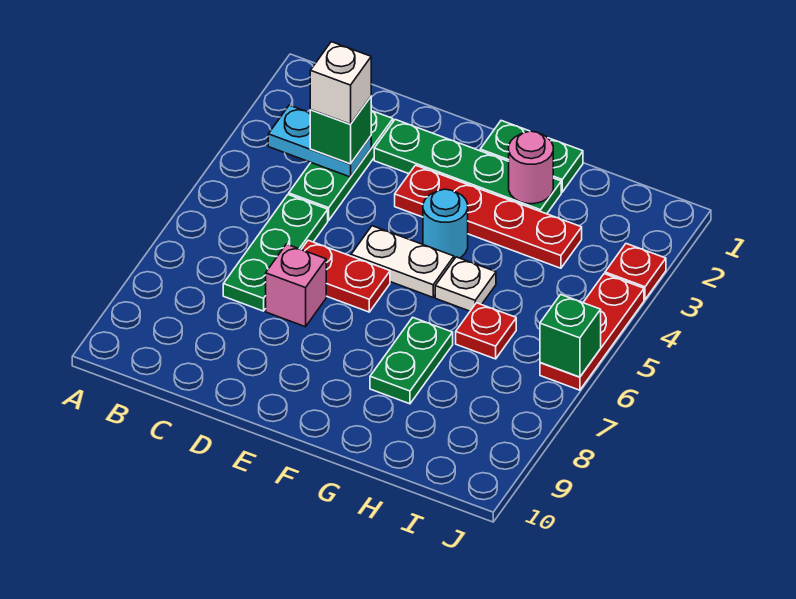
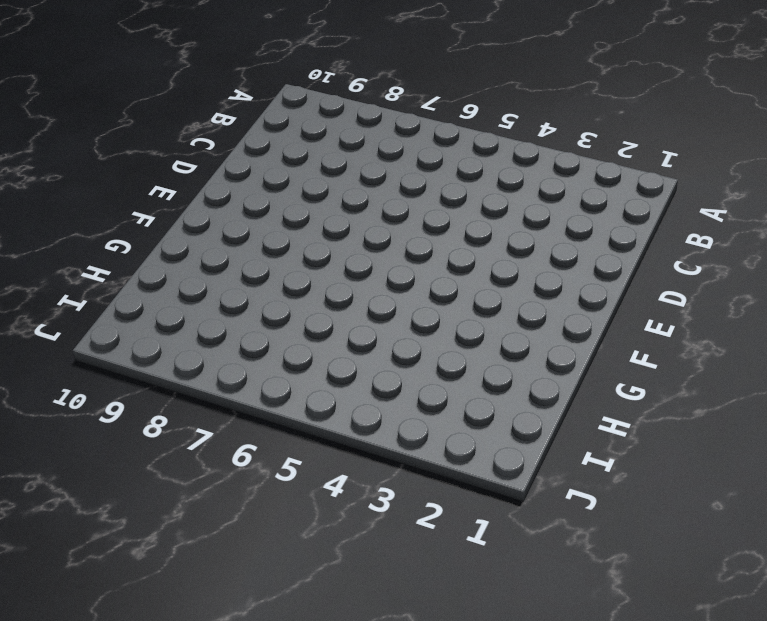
none -> green plate C2:C4 level 1
none -> green plate C5:C7 level 1
none -> green plate D2:G2 level 1

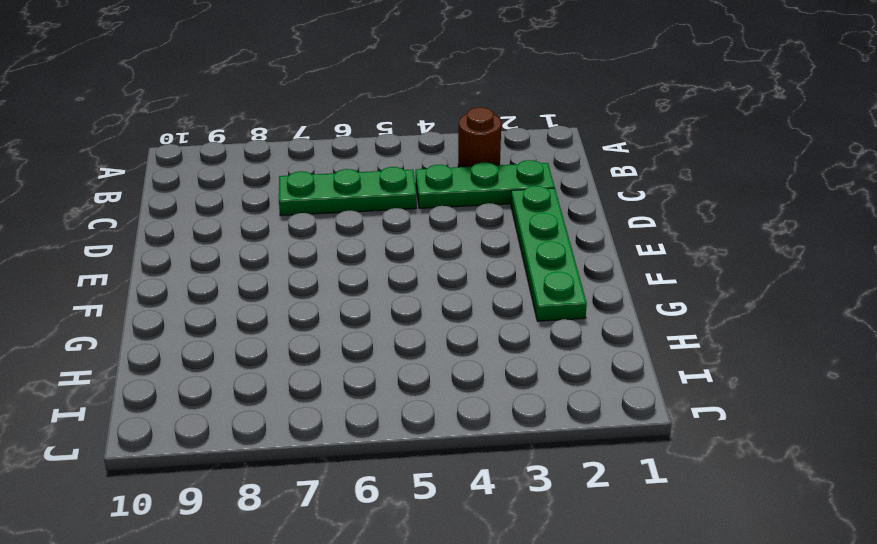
brown round brick B3 level 1 -> none
none -> red plate D6:E6 level 1
none -> pink brick D7 level 1
none -> red plate E3:H3 level 1

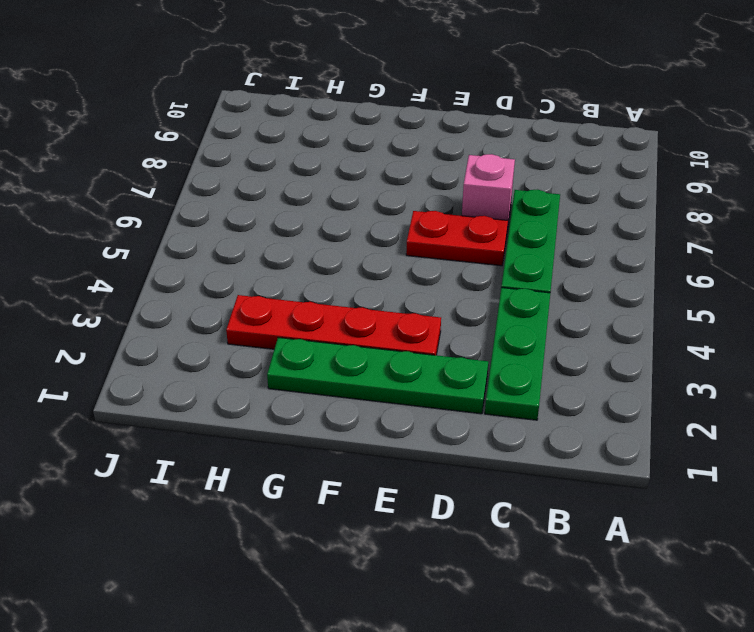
none -> white plate E5:F5 level 1
none -> green plate F1:G1 level 1
none -> cyan round brick F4 level 1

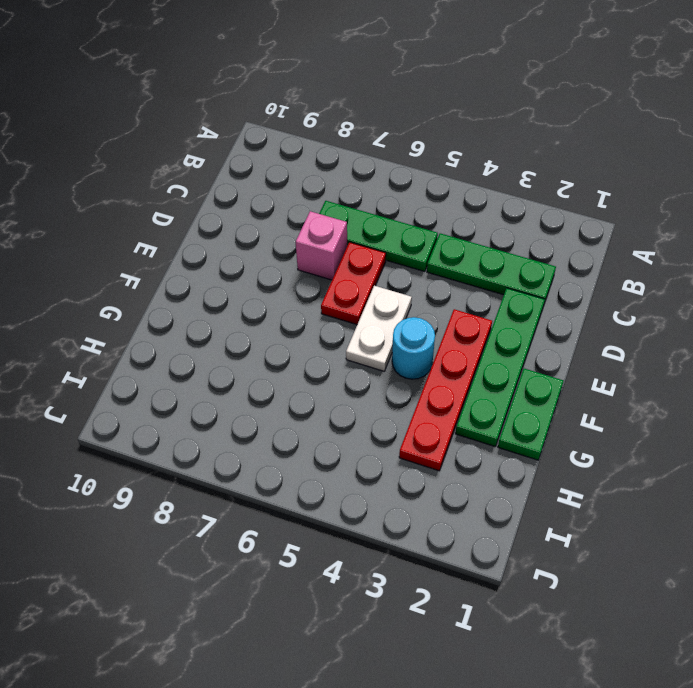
none -> white plate G5 level 1
none -> green plate G7:G8 level 1
none -> red plate H6 level 1

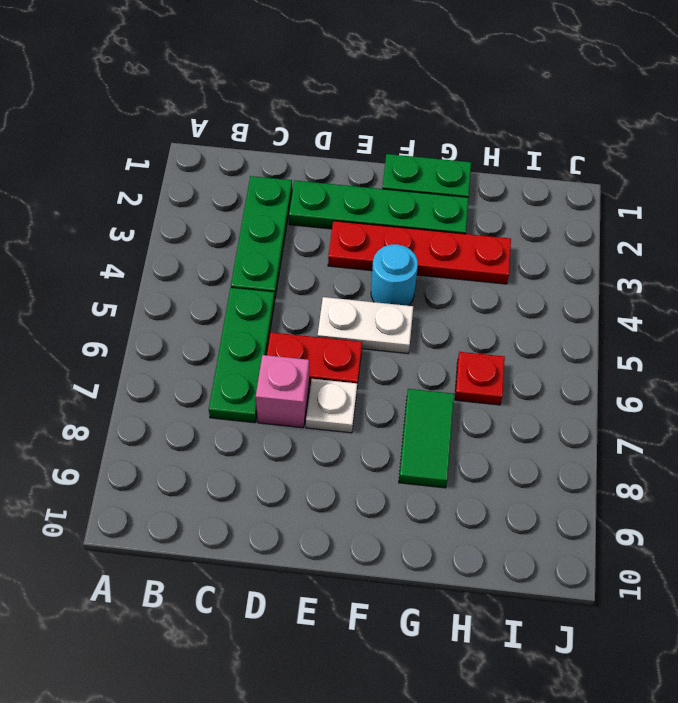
white plate E7 level 1 -> white plate G5 level 1
green tile G7:G8 level 1 -> green plate G7:G8 level 1
none -> red plate J3 level 1
none -> red plate J4:J6 level 1
none -> cyan plate B3:C3 level 2

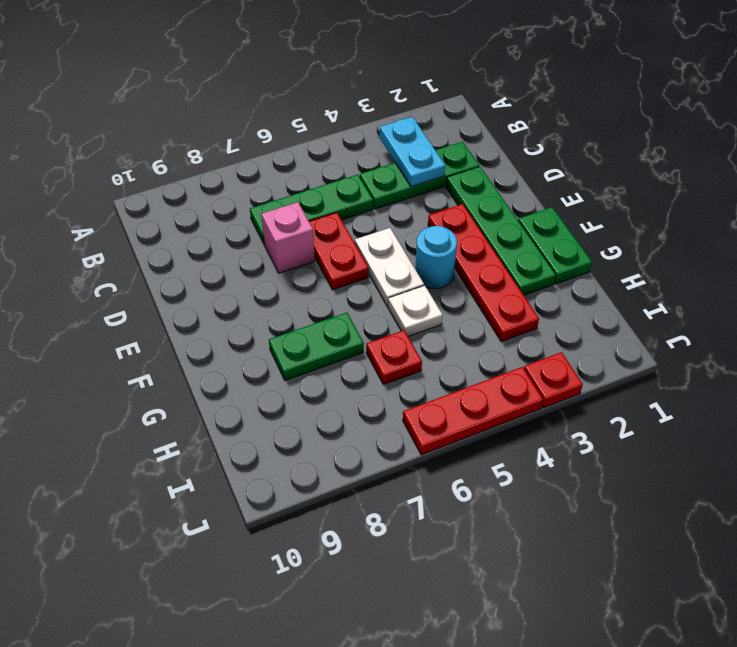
none -> pink round brick G2 level 2
none -> green brick J6 level 2
none -> green brick C3 level 3

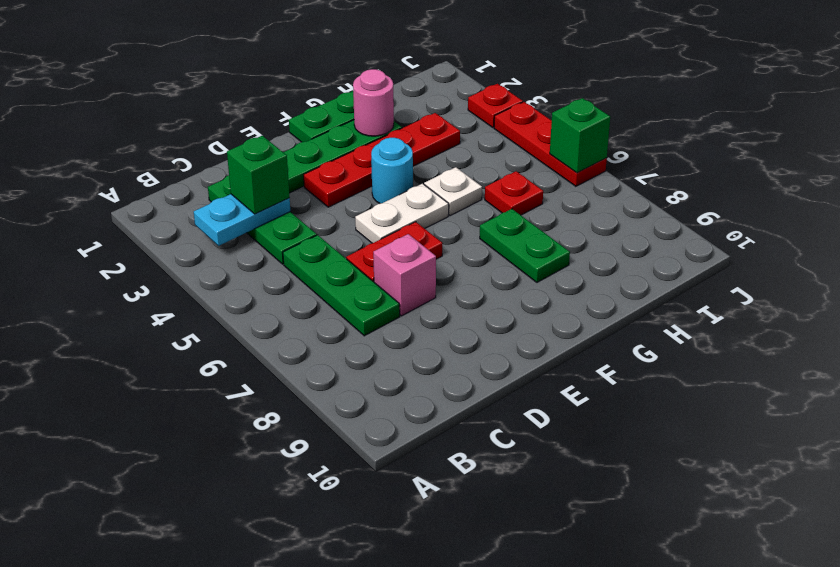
none -> white brick C3 level 4

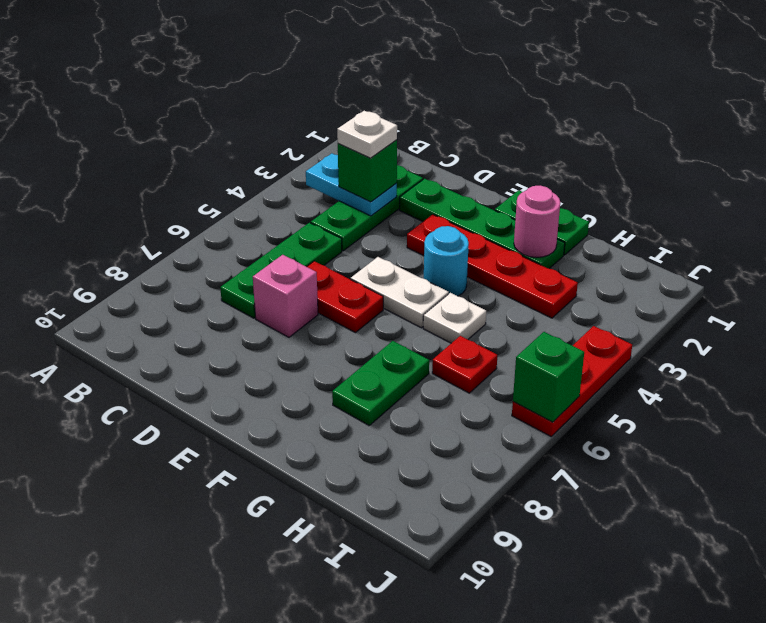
white plate C3 level 4 -> white brick C3 level 4
none -> red plate J3 level 1

